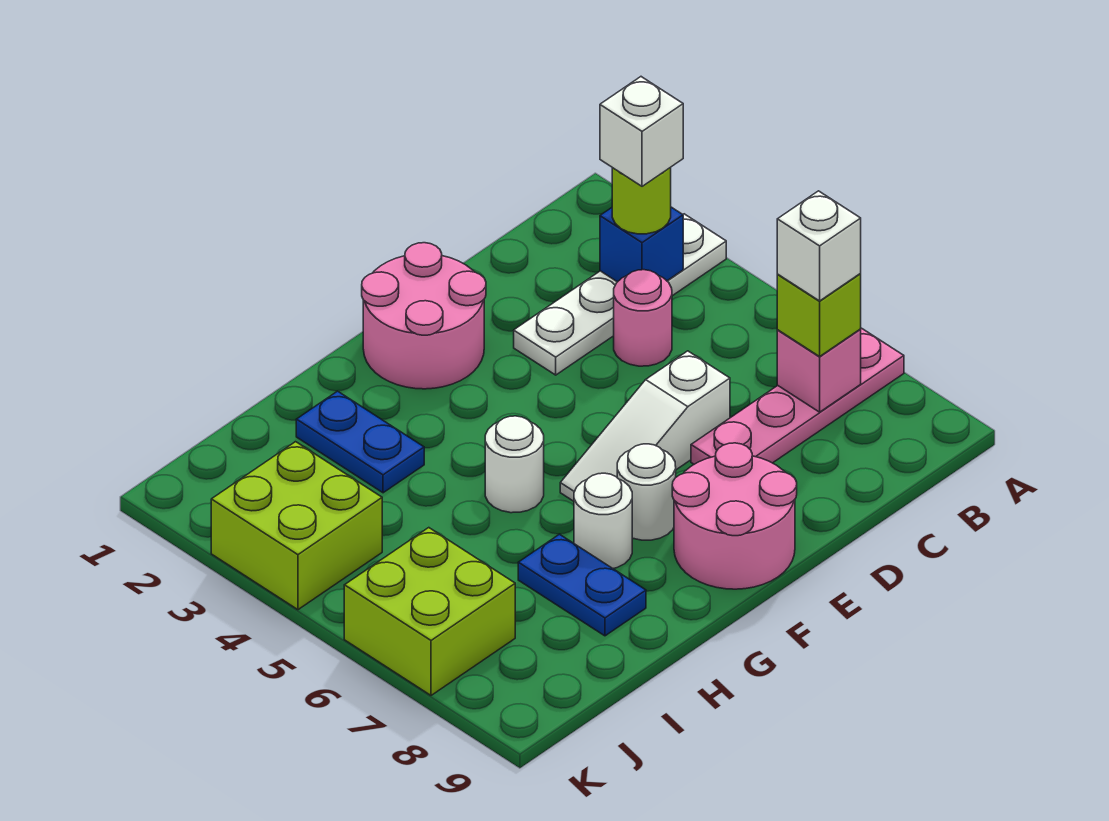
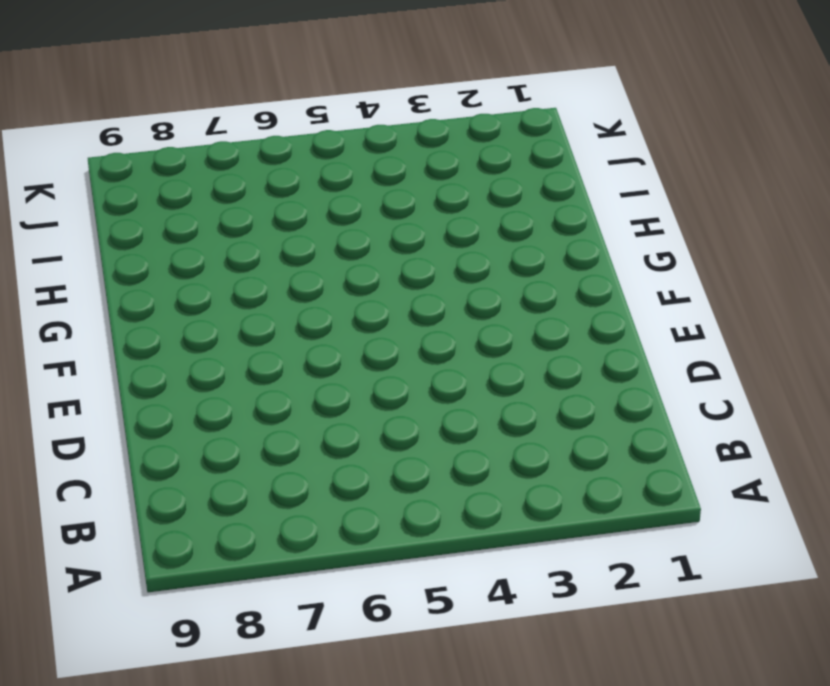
none -> white plate A3:D3 level 1
none -> pink plate A7:D7 level 1
none -> pink round brick C4 level 1

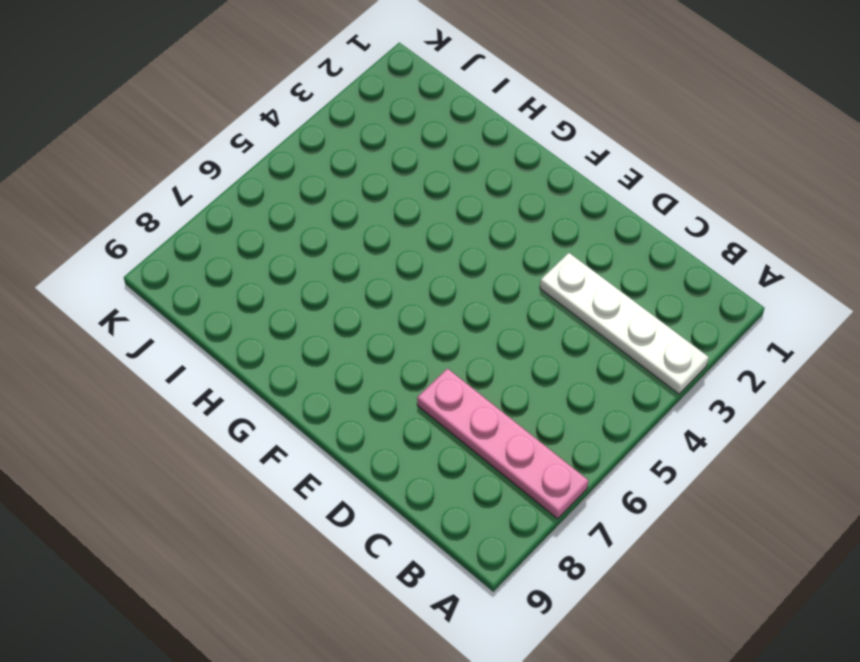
none -> pink round brick C4 level 1
none -> white slope D6:F6 level 1 top D
none -> pink round brick E1:F2 level 1

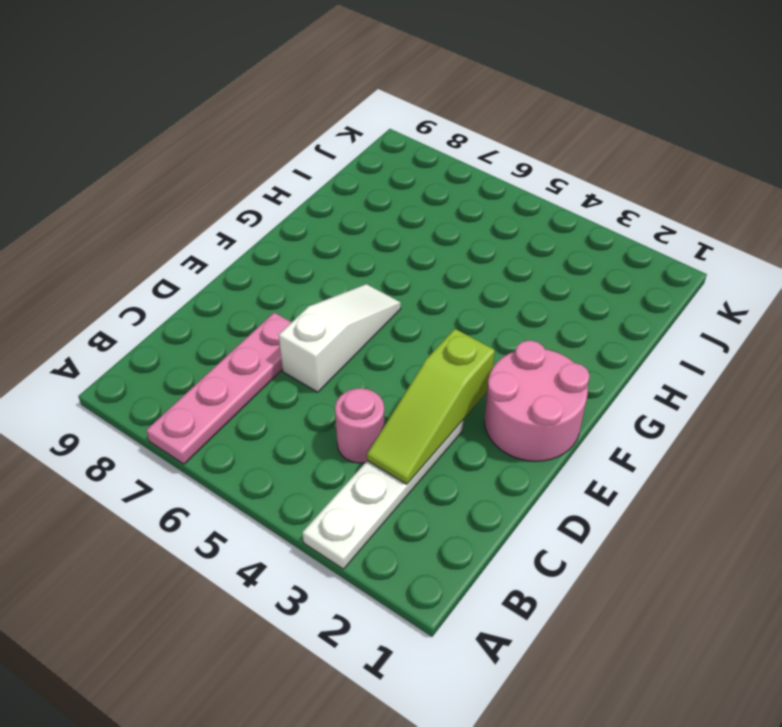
lime slope C3:E3 level 2 top E -> none
none -> pink round brick E8:F9 level 1
none -> white round brick F7 level 1
none -> white round brick G5 level 1

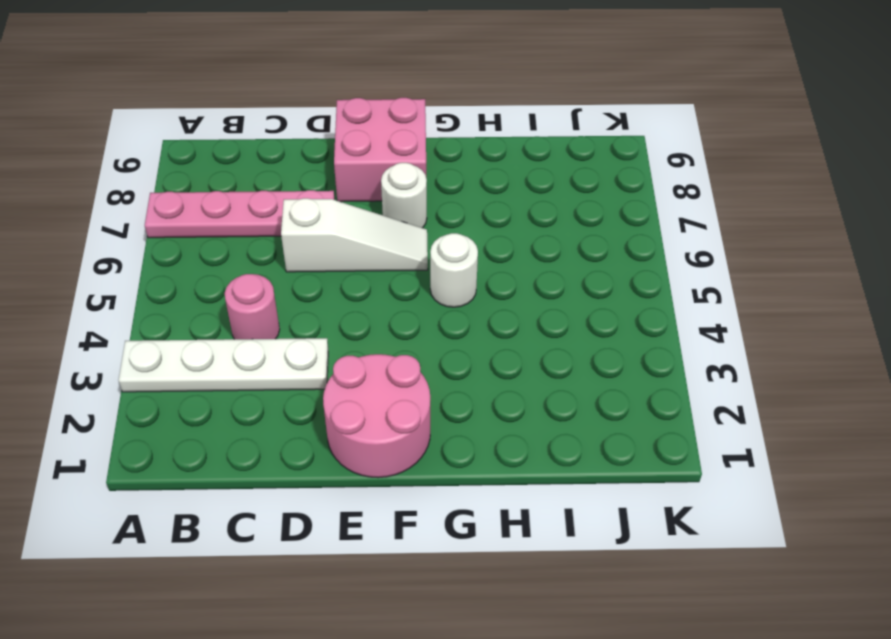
pink brick E8:F9 level 1 -> pink round brick E8:F9 level 1
none -> white round brick G7 level 1
none -> blue plate H2:H3 level 1
none -> blue plate H7:H8 level 1

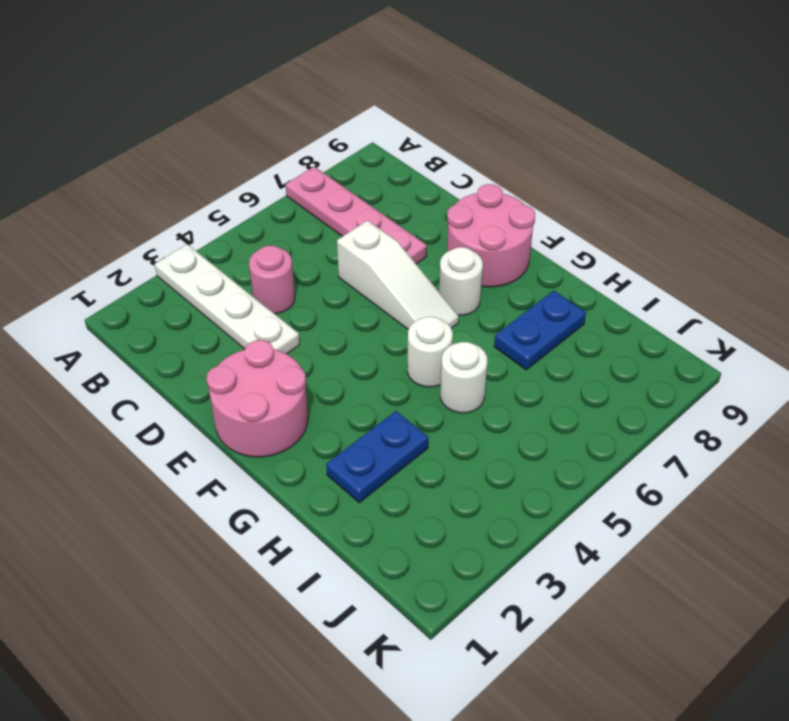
white round brick H5 level 1 -> white round brick G7 level 1
none -> lime brick J3:K4 level 1
none -> lime brick J6:K7 level 1
none -> blue brick B3 level 2

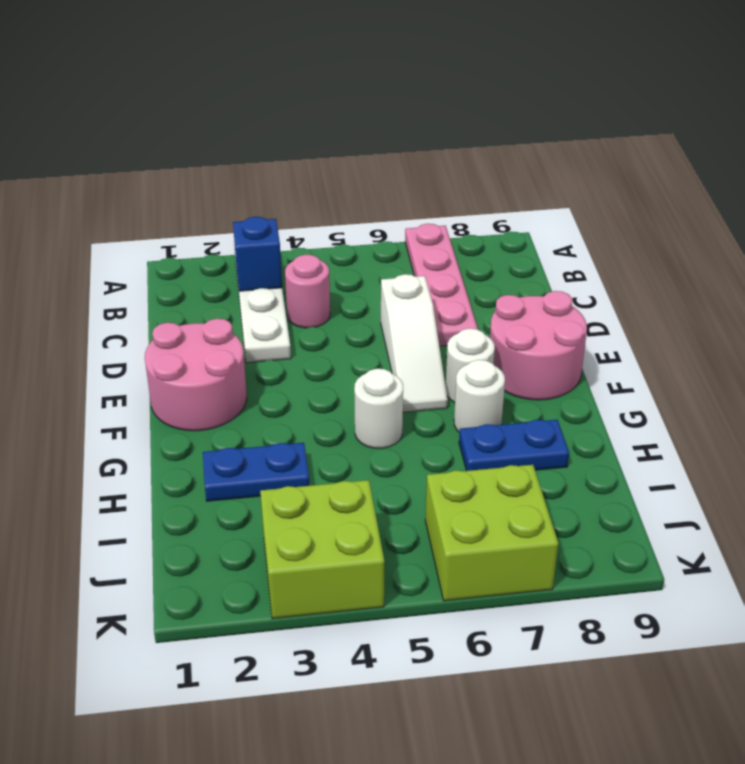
none -> pink brick B7 level 2
none -> lime round brick B3 level 3
none -> lime brick B7 level 3

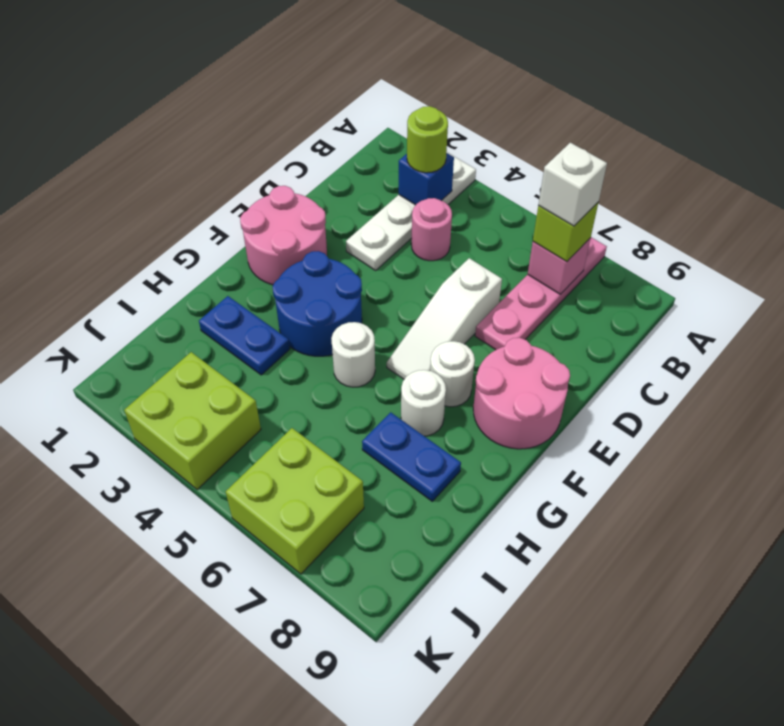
blue round brick F3:G4 level 1 -> none
none -> white brick B3 level 4

